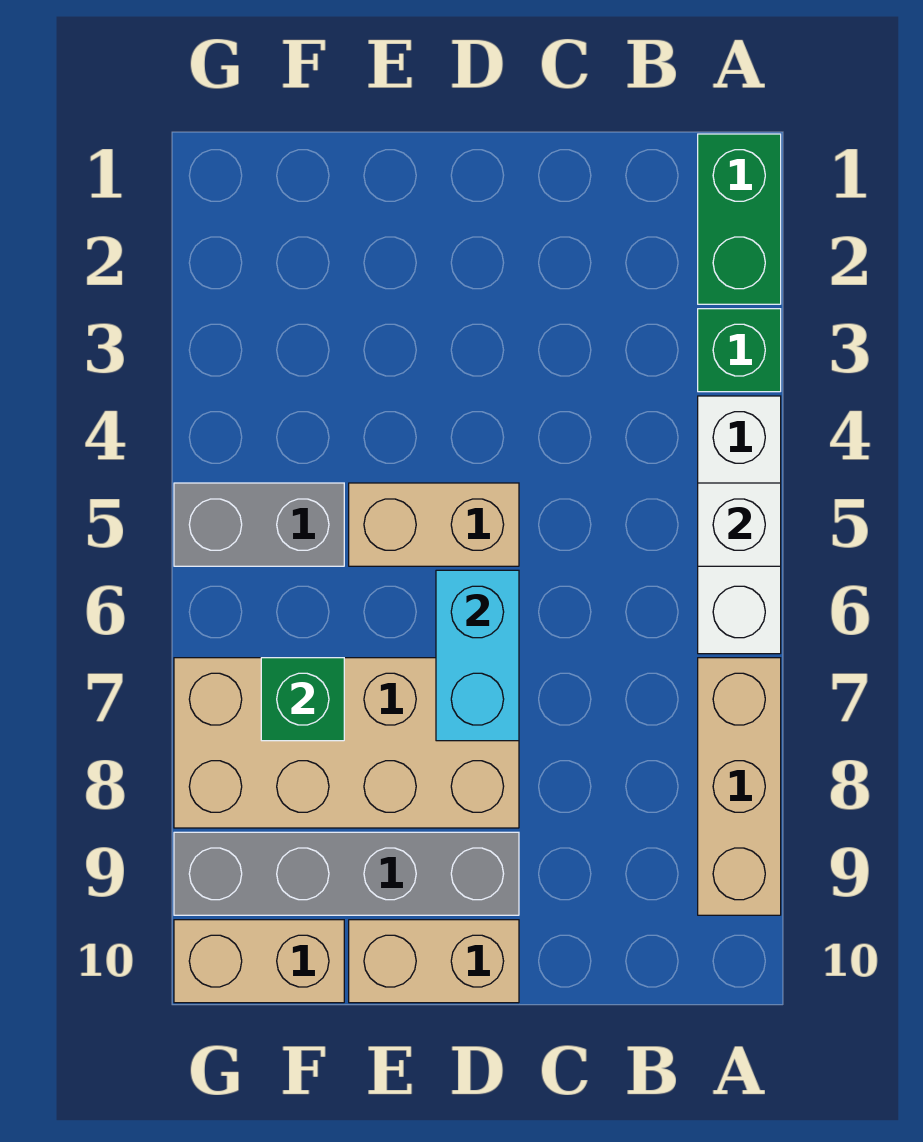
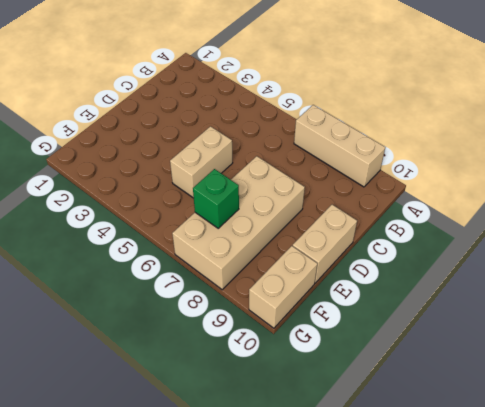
none -> green brick A1:A2 level 1
none -> green brick A3 level 1
none -> white brick A4:A6 level 1

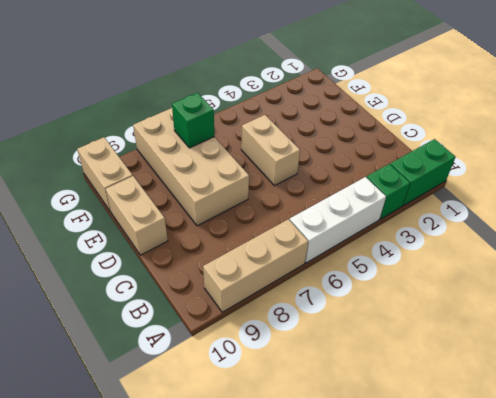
none -> grey brick D9:G9 level 1
none -> grey brick F5:G5 level 1
none -> white brick A5 level 2

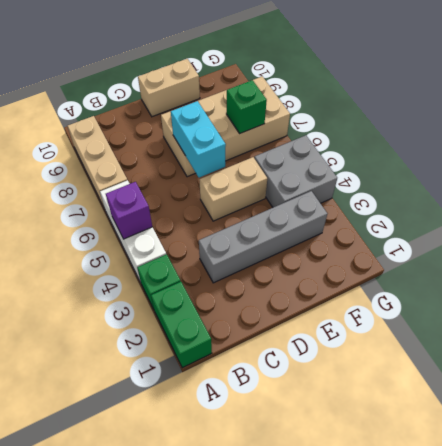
purple brick A5 level 2 -> white brick A5 level 2
grey brick C3:F3 level 1 -> grey brick D9:G9 level 1
grey brick F4:G5 level 1 -> grey brick F5:G5 level 1
none -> tan brick F10:G10 level 1

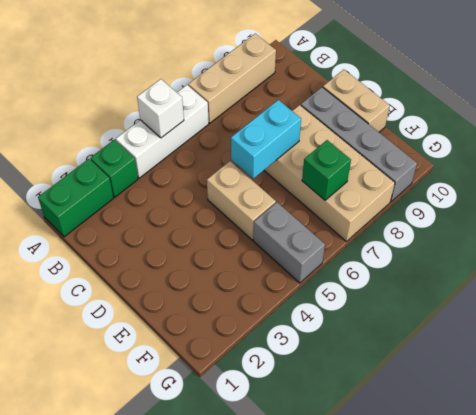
none -> tan brick F10:G10 level 1

